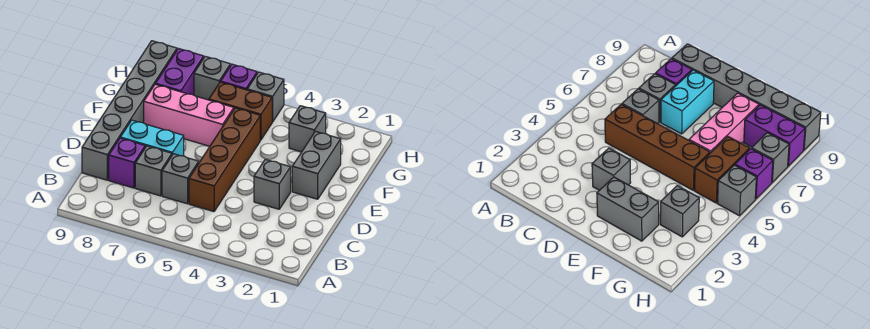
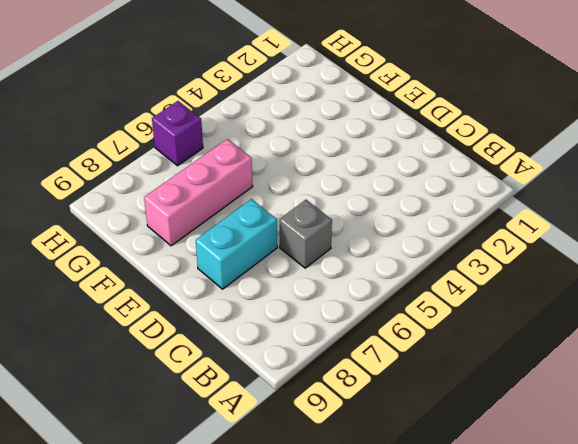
none -> brown brick C5:F5 level 1
none -> grey brick C7 level 1
none -> purple brick C8 level 1

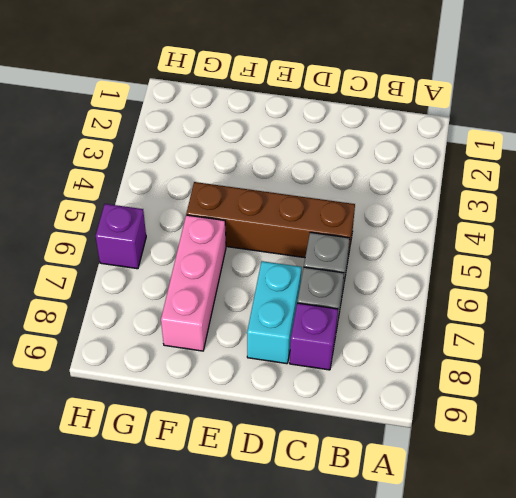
none -> grey brick C9:H9 level 1
none -> grey brick D3 level 1
none -> grey brick E2:F2 level 1

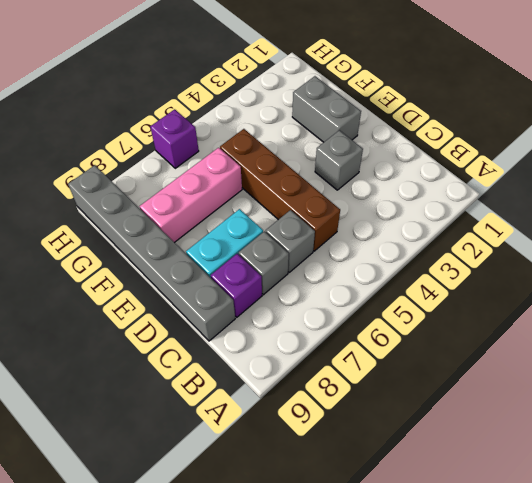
none -> grey brick G3 level 1
none -> brown brick G5:G6 level 1
none -> purple brick G8:H8 level 1

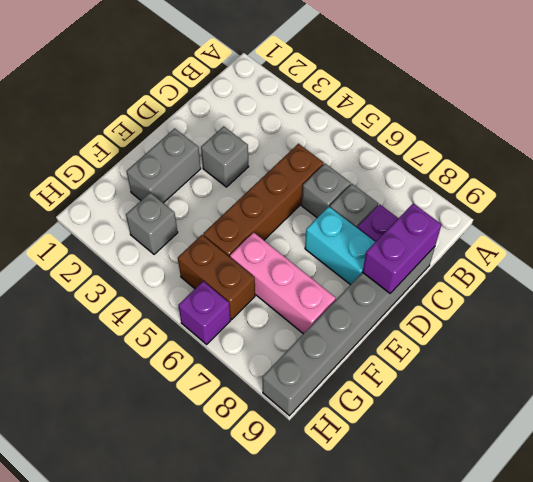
purple brick C9:D9 level 2 -> purple brick G8:H8 level 1
none -> grey brick H5 level 1
none -> grey brick H7 level 1

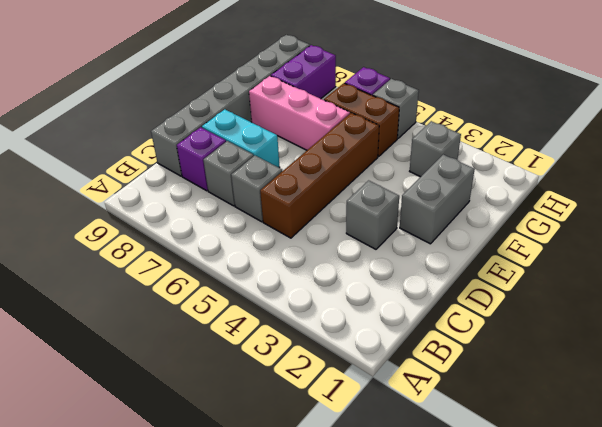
none -> grey brick H7 level 1

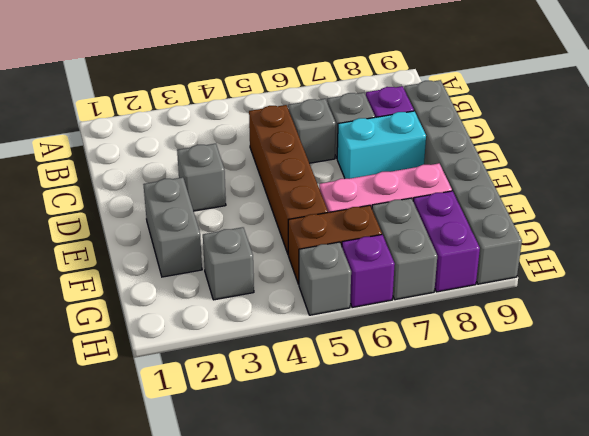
grey brick G7:H7 level 1 -> grey brick H7 level 1

